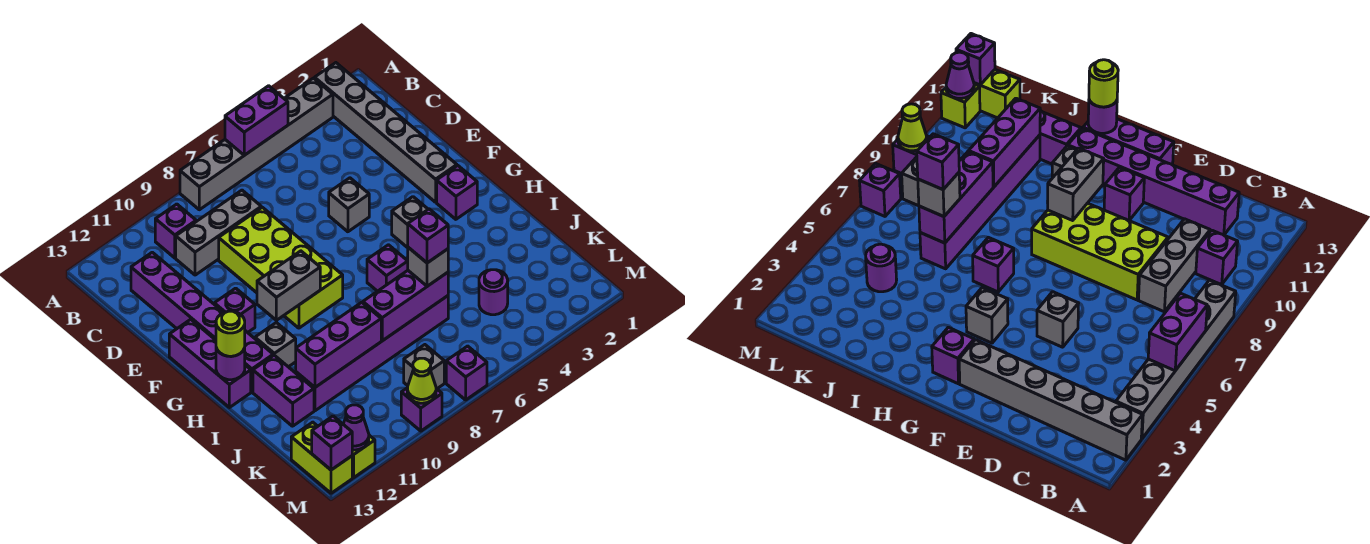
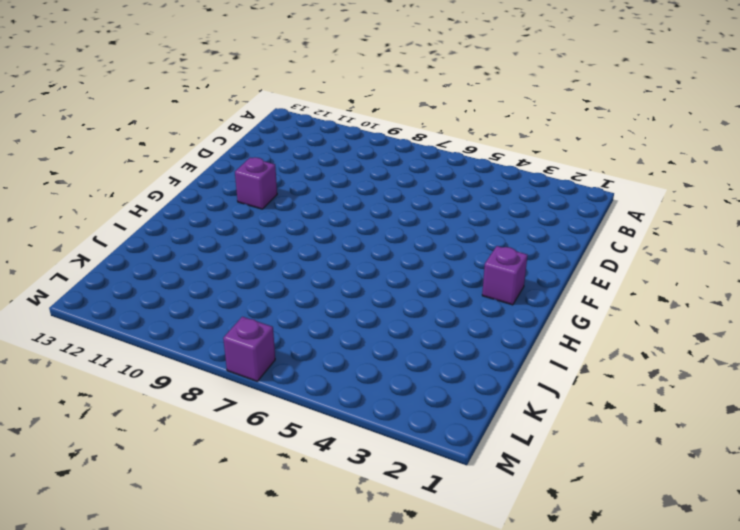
none -> grey brick A2:F2 level 1
none -> grey brick A3:A8 level 1
none -> purple brick B10 level 1
none -> grey brick C8:C10 level 1

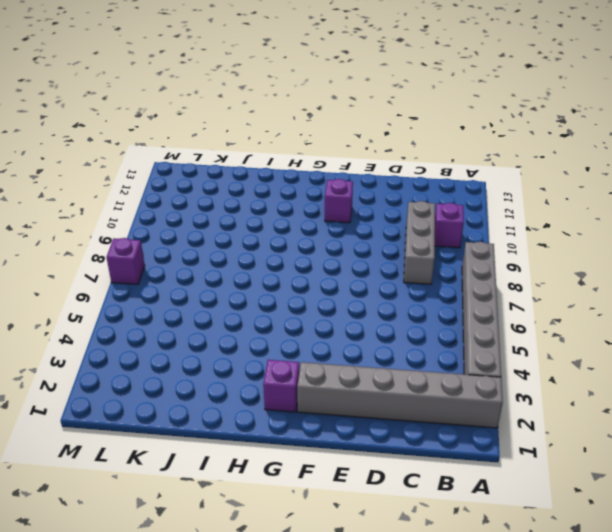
none -> purple brick C12:H12 level 1
none -> lime brick D8:G9 level 1
none -> grey brick E5 level 1
none -> purple brick F13:H13 level 1

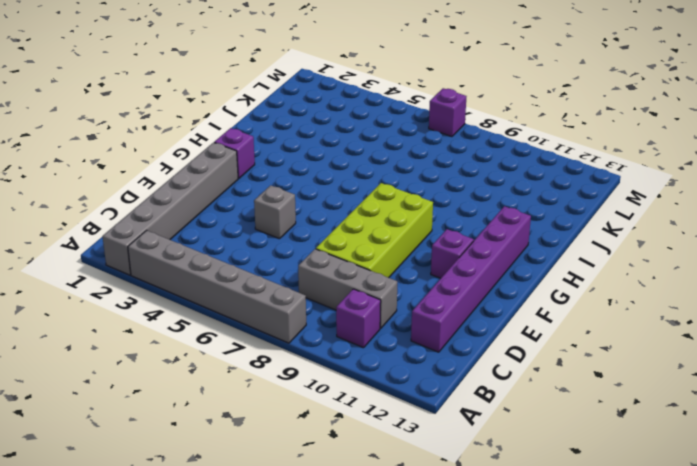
none -> purple brick F13:H13 level 1
none -> grey brick G4 level 1
none -> purple brick H6 level 1
none -> grey brick H11 level 1

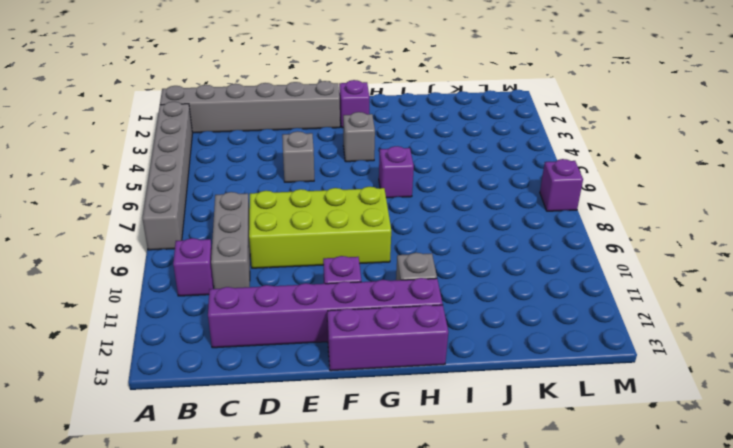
none -> purple brick I12:J12 level 1
none -> purple brick J6:J11 level 1
none -> purple round brick K4 level 1
none -> grey brick L8 level 1

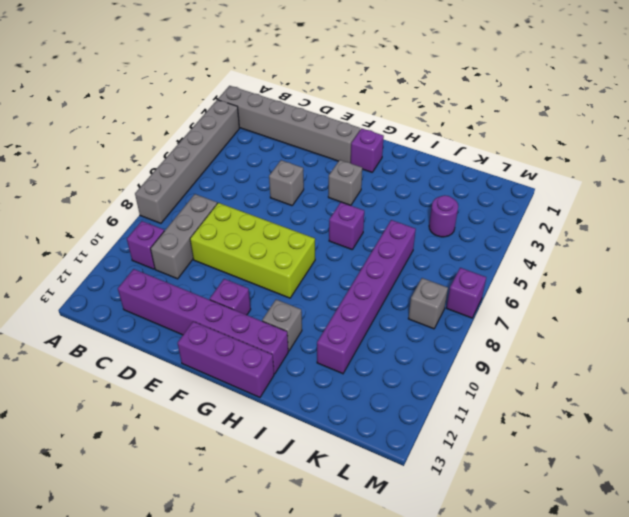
none -> purple brick I12:J12 level 1
none -> lime brick L13:M13 level 1
none -> purple brick M9 level 1
none -> lime brick M12 level 1

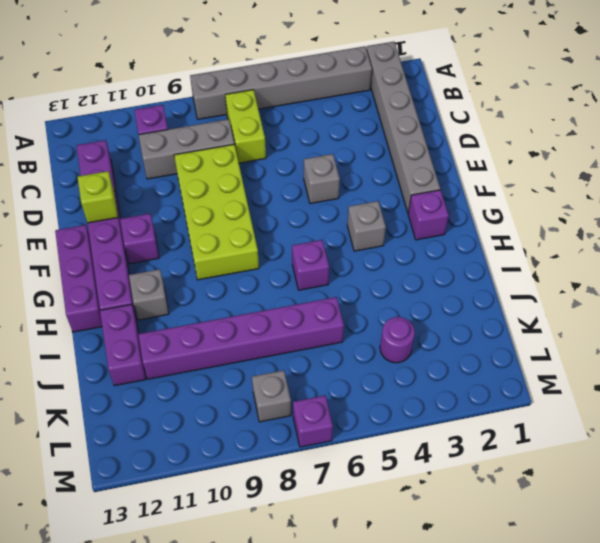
lime brick B7:C7 level 1 -> lime brick L13:M13 level 1
lime brick E12 level 2 -> lime brick M12 level 1
none -> purple brick M9 level 1
none -> purple brick A5:A6 level 2
none -> grey brick G9:G10 level 2
none -> purple round brick H13 level 2

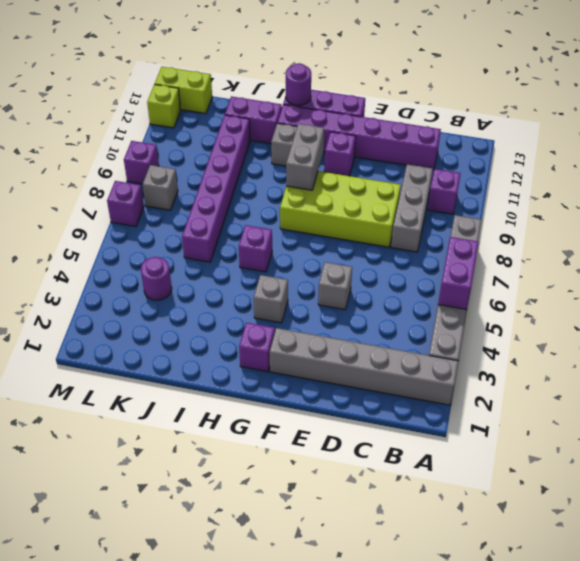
none -> purple brick J6:J8 level 2
none -> purple brick J9:J11 level 2
none -> lime cone M9 level 2
none -> purple cone M12 level 2

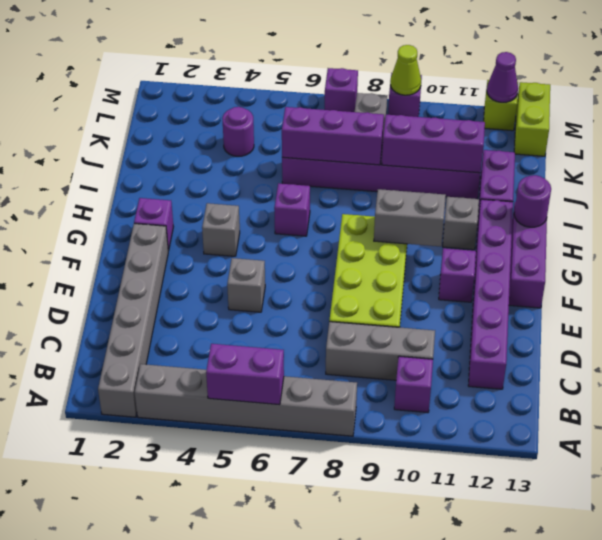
none -> purple brick M13 level 2
none -> lime round brick H13 level 3
none -> grey brick J6 level 3
none -> purple brick J6 level 4

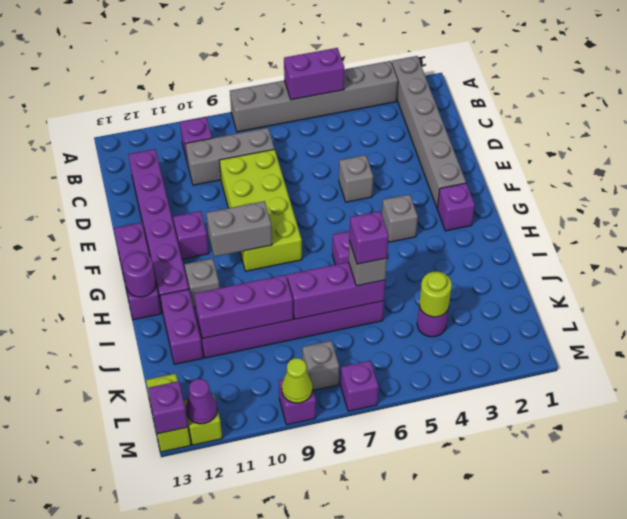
lime round brick K4 level 2 -> lime round brick H13 level 3

